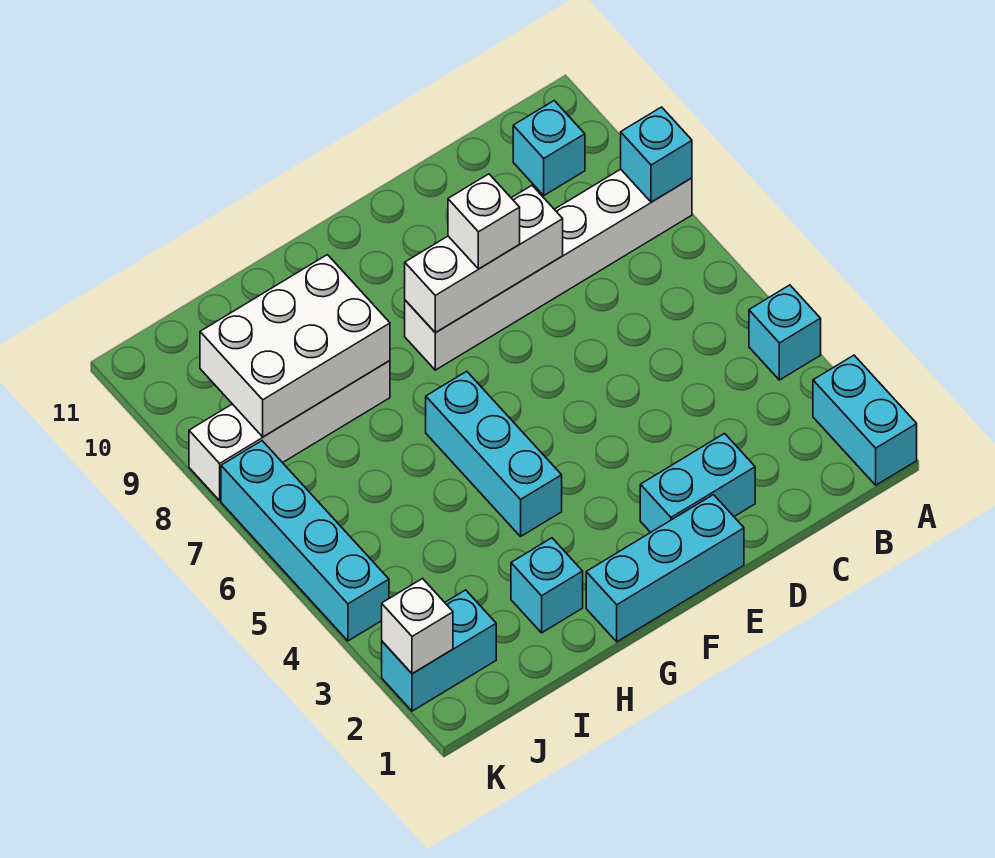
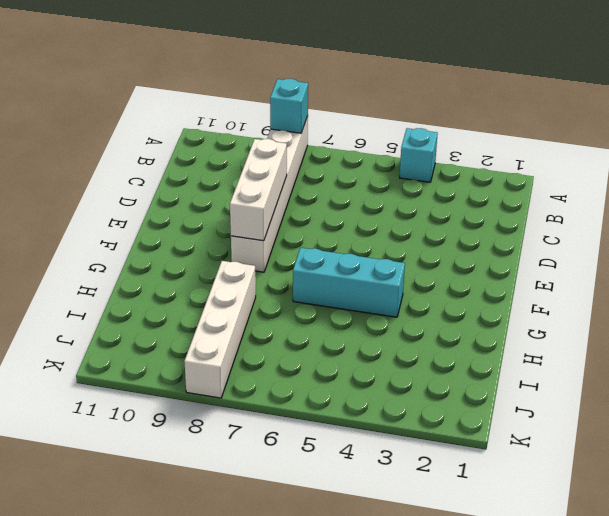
none -> cyan brick A1:A2 level 1
none -> cyan brick B10 level 1
none -> cyan brick D2:E2 level 1

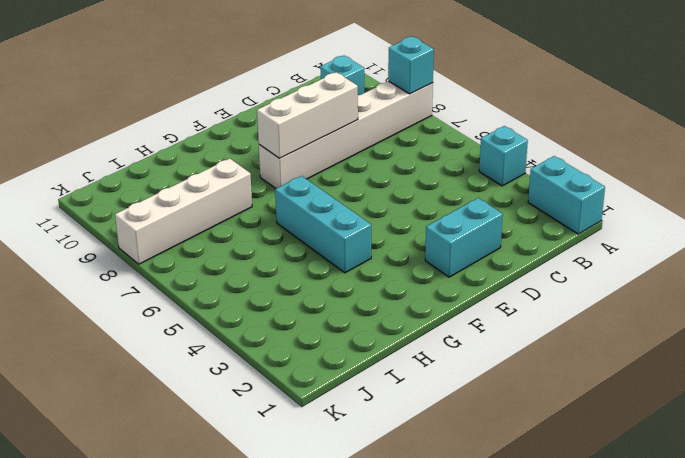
none -> cyan brick E1:G1 level 1
none -> cyan brick H2 level 1
none -> cyan brick J2:K2 level 1

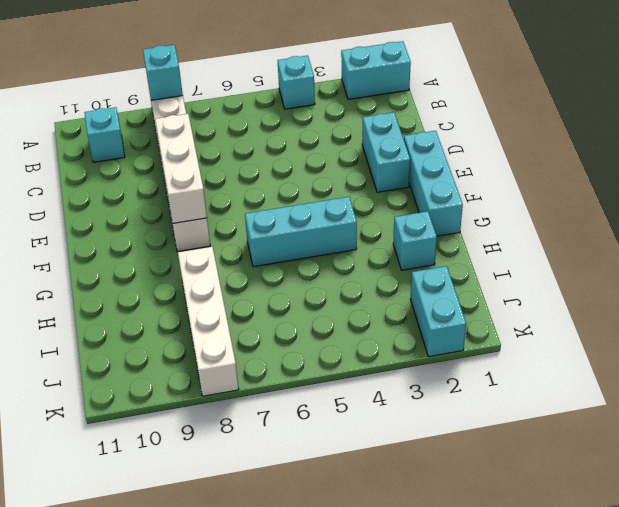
none -> cyan brick K4:K7 level 1
none -> white brick H8:J9 level 2
none -> white brick K2 level 2

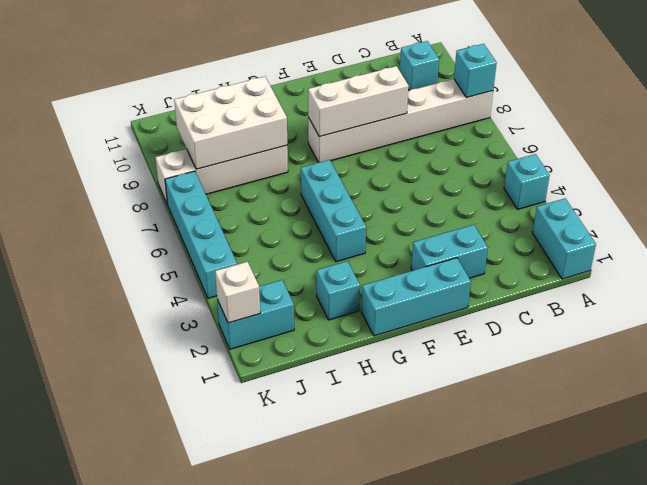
none -> white brick E8 level 3

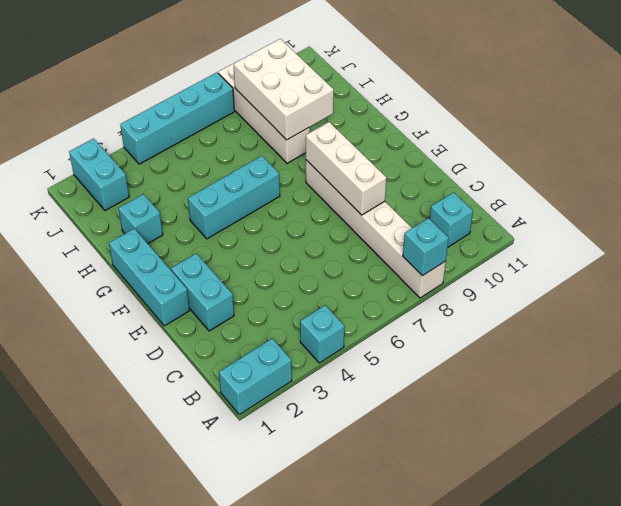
none -> white brick K2 level 2
none -> white brick E8 level 3

